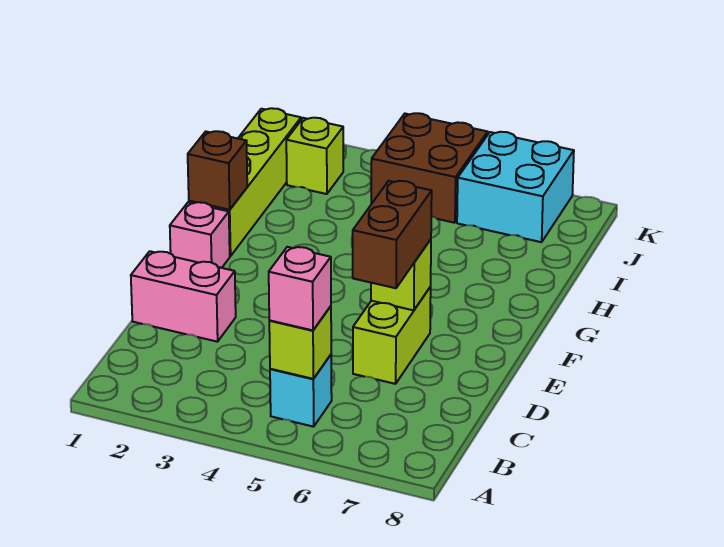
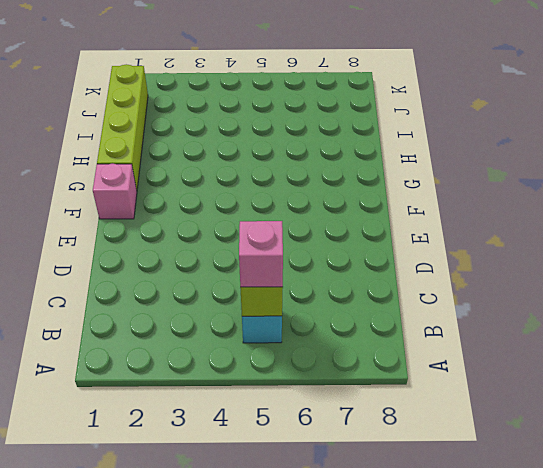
none -> pink brick D1:D2 level 1
none -> lime brick D6:E6 level 1
none -> lime brick J2 level 1

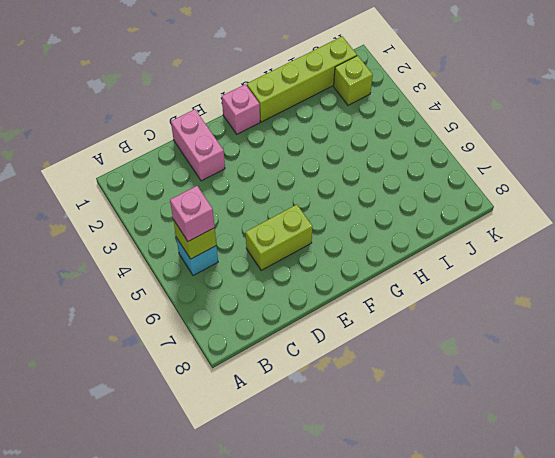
none -> brown brick J4:K5 level 1
none -> cyan brick J6:K7 level 1
none -> lime brick E6 level 2

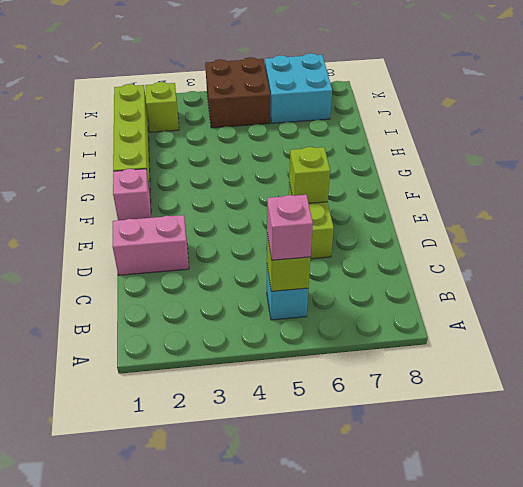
none -> brown brick G1 level 2
none -> brown brick D6:E6 level 3

